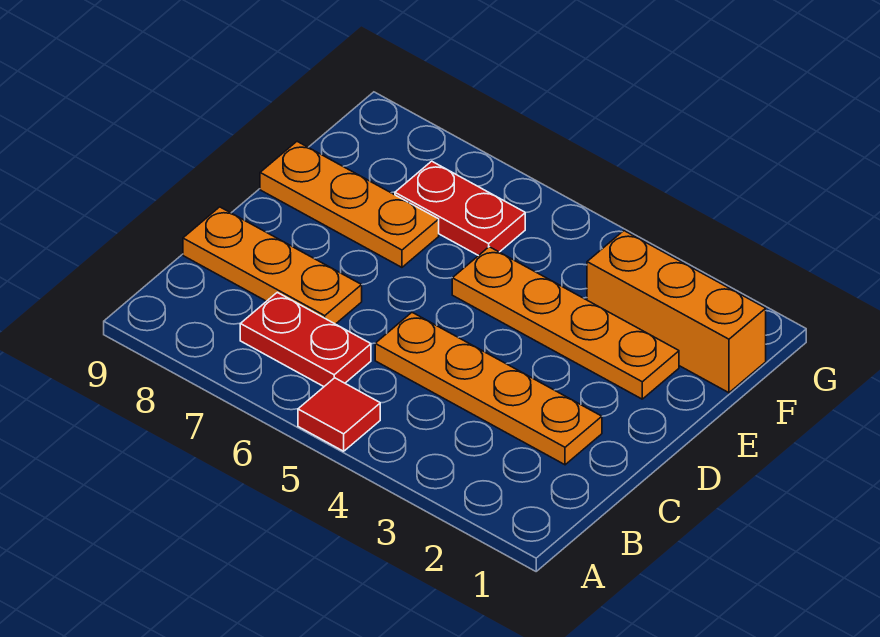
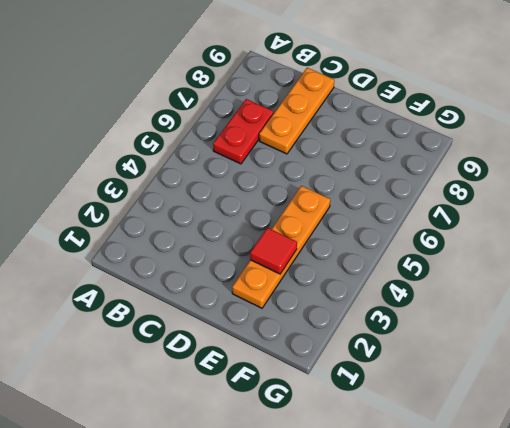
red tile E3 level 2 -> red tile A5 level 1
none -> orange plate C2:C5 level 1
none -> orange plate E7:E9 level 1

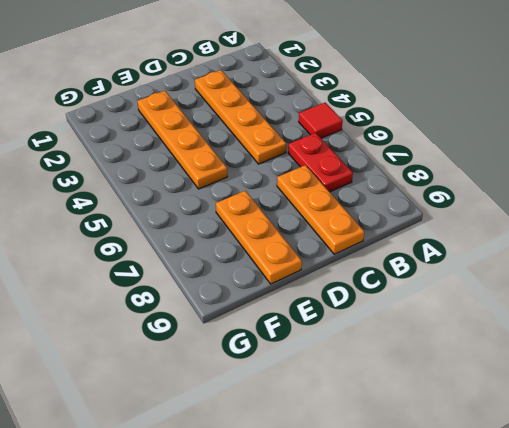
none -> orange brick F1:F3 level 1
none -> red plate F6:F7 level 1

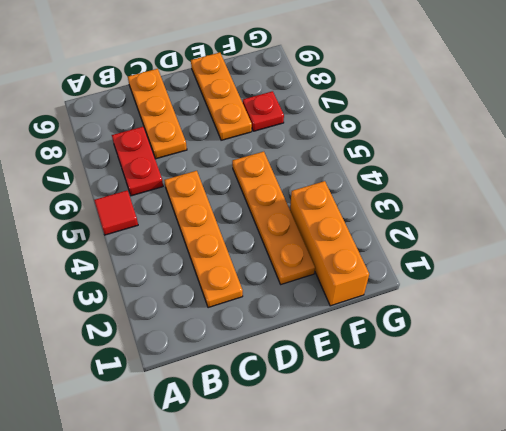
red plate F7 level 1 -> red plate F6:F7 level 1

